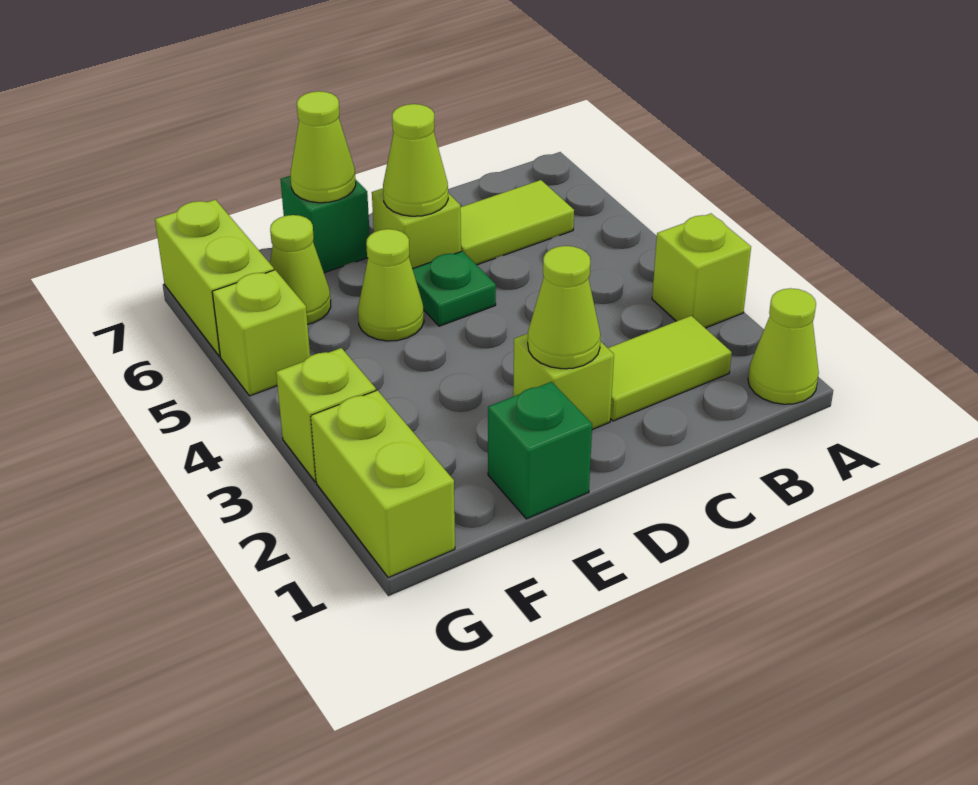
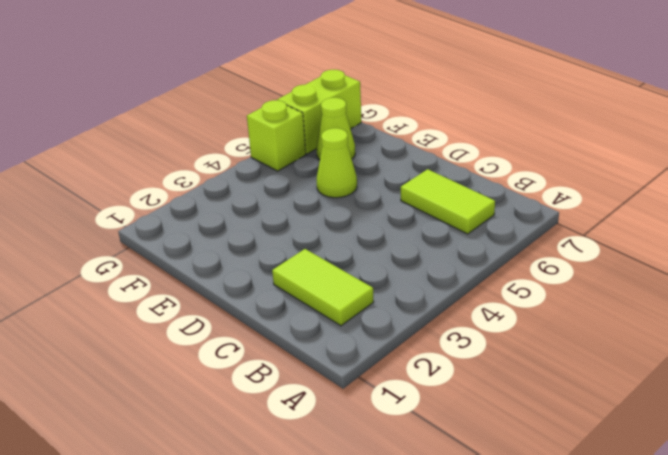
none -> lime cone A1 level 1
none -> lime brick A3 level 1
none -> lime brick D2 level 1

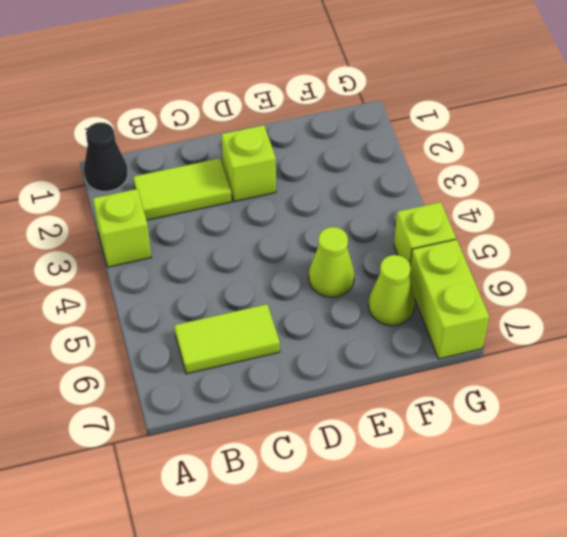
black cone A1 level 1 -> lime cone A1 level 1
none -> green plate D5 level 1
none -> lime brick D6 level 1
none -> green brick E1 level 1

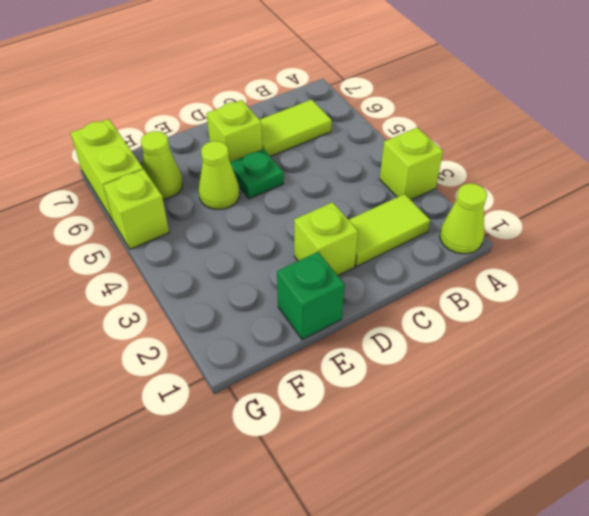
none -> green brick E7 level 1
none -> lime brick G1:G2 level 1
none -> lime brick G3 level 1

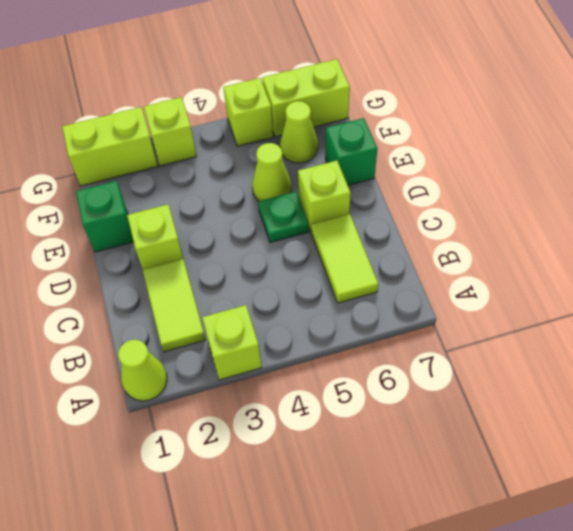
none -> lime cone D2 level 2
none -> lime cone D6 level 2
none -> lime cone E7 level 2

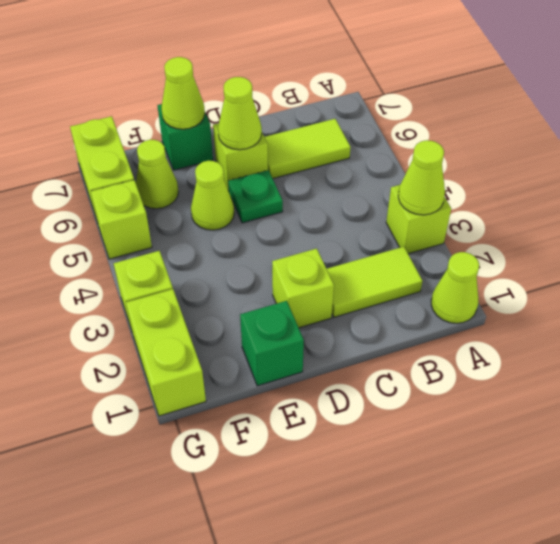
lime cone A3 level 2 -> lime cone D2 level 2

